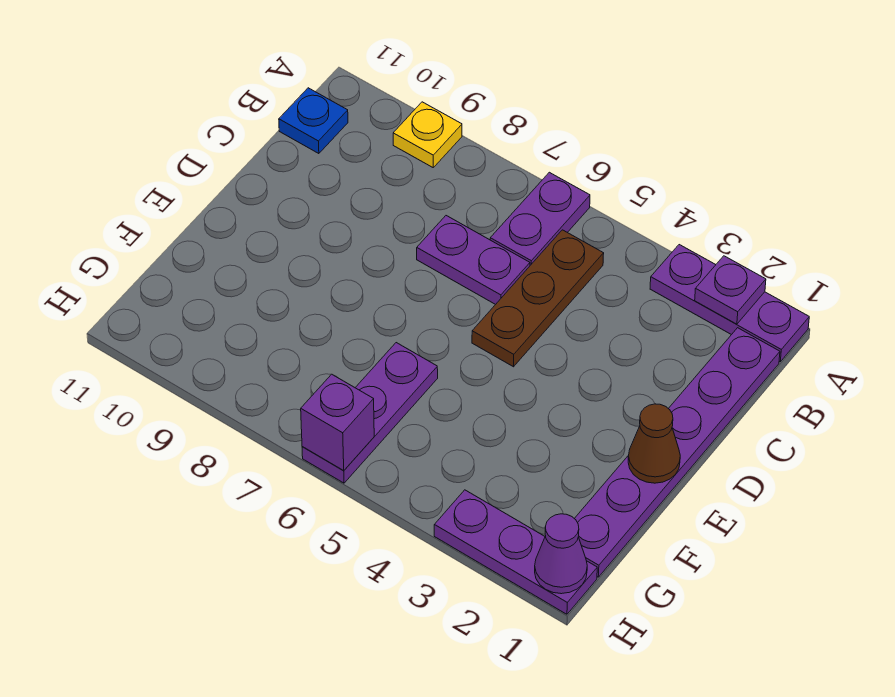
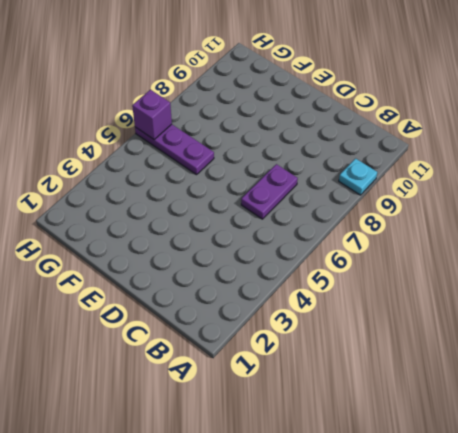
cyan plate A9 level 1 -> yellow plate A9 level 1
none -> purple plate A1:A3 level 1
none -> purple plate A6:B6 level 1
none -> purple plate B1:G1 level 1

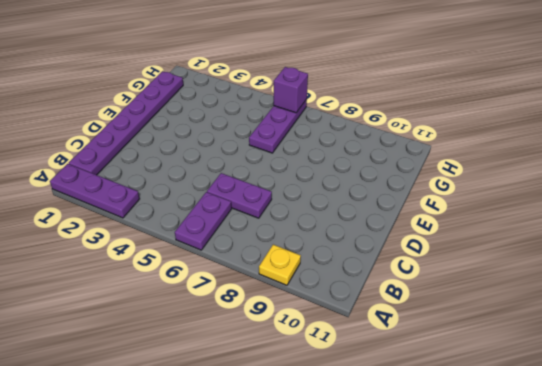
none -> brown plate B5:D5 level 1
none -> blue plate B11 level 1
none -> purple plate H1:H3 level 1

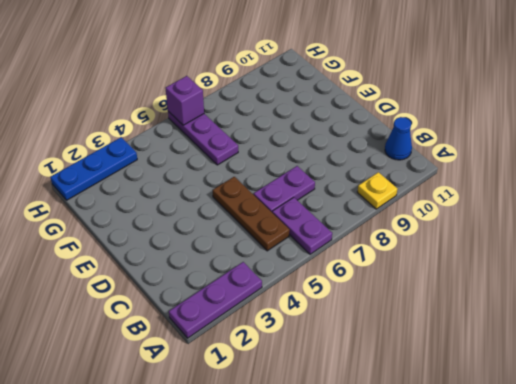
blue cone B11 level 1 -> blue plate B11 level 1
blue plate H1:H3 level 1 -> purple plate H1:H3 level 1
none -> purple plate B1:G1 level 1
none -> purple plate A2 level 2
none -> brown cone E1 level 2

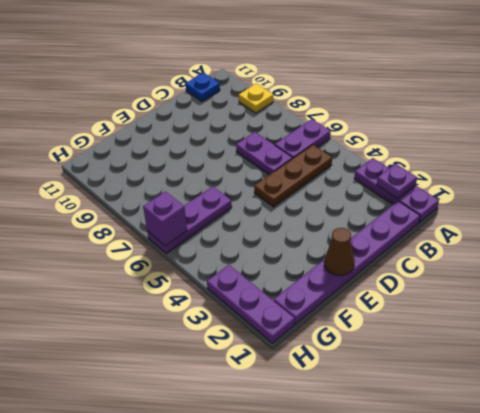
none -> purple cone H1 level 2

